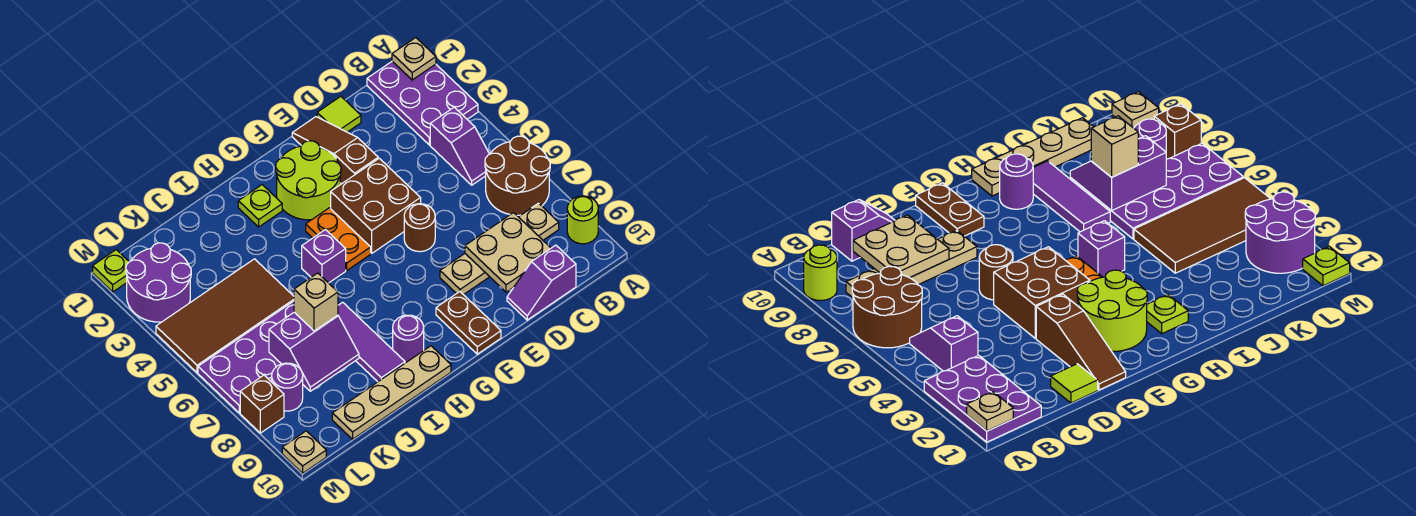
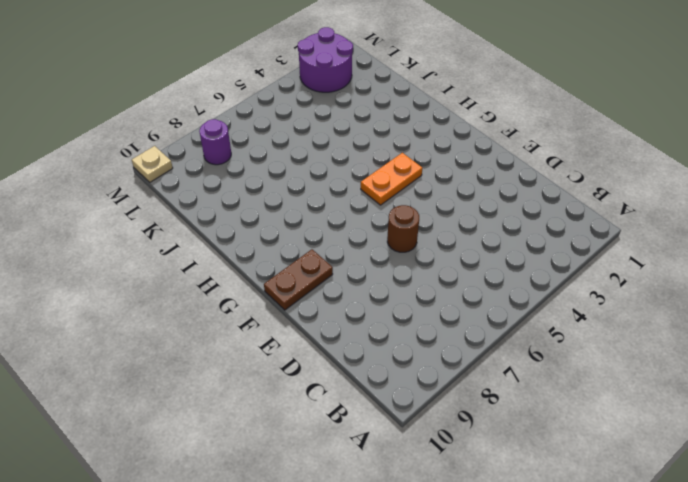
none -> purple plate A1:B3 level 1
none -> brown round brick A6:B7 level 1
none -> lime round brick A9 level 1

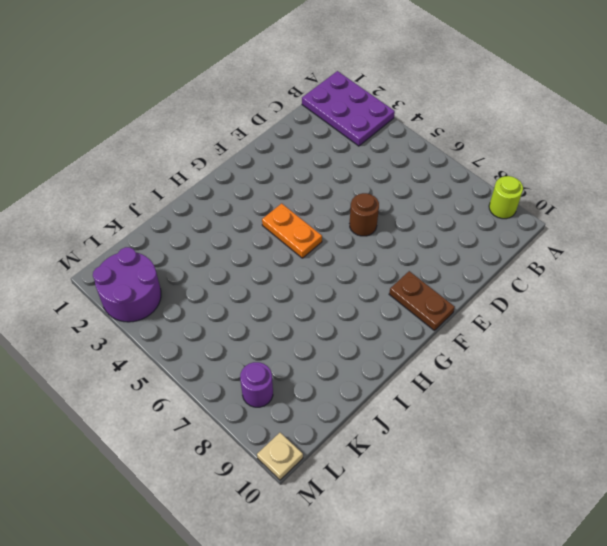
none -> brown round brick A6:B7 level 1
none -> purple slope B4:B5 level 1 top 4
none -> tan plate B8:E8 level 1

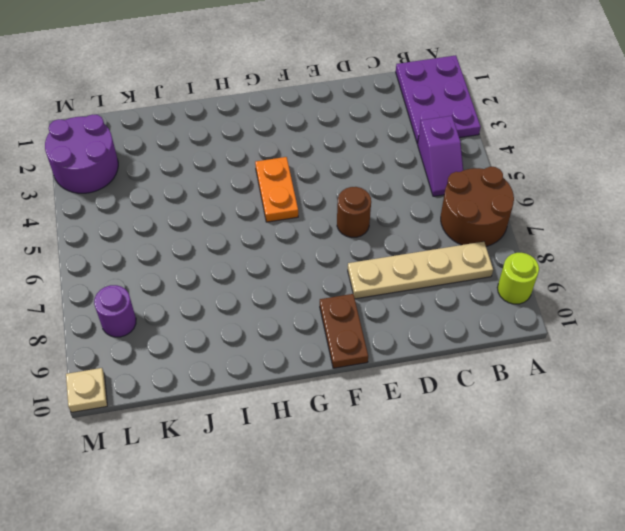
none -> purple slope C10:D10 level 1 top C
none -> lime tile D1 level 1
none -> brown slope E1:E3 level 1 top 3

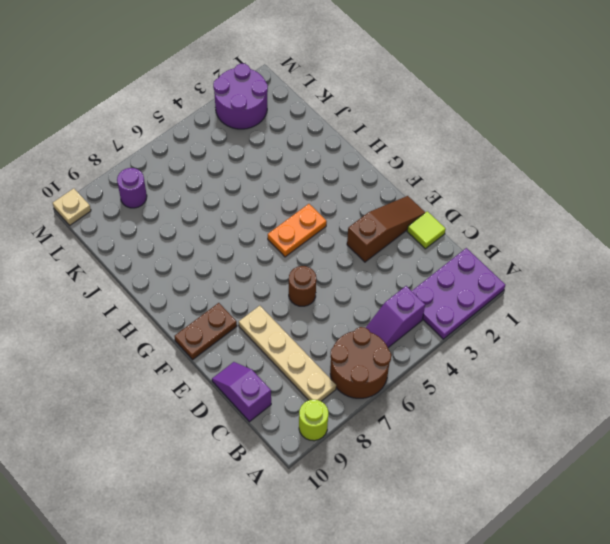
none -> brown brick E4:F5 level 1
none -> lime round brick F2:G3 level 1
none -> lime plate H2 level 1

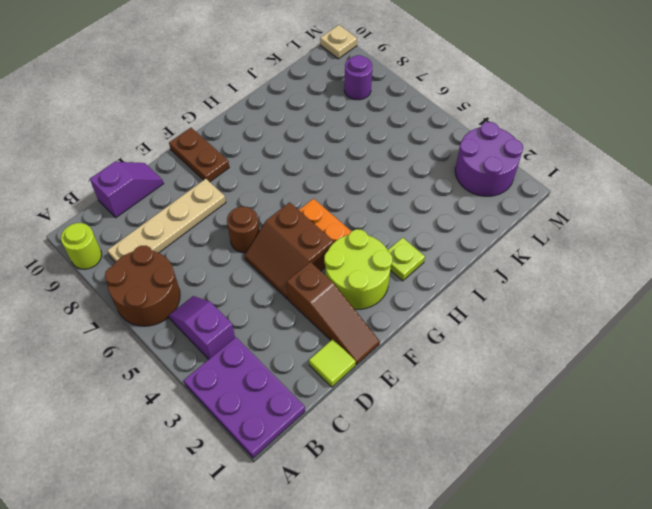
brown slope E4:F5 level 1 top F -> brown brick E4:F5 level 1
none -> purple brick H5 level 1
none -> purple round brick H9 level 1
none -> tan plate H10:K10 level 1

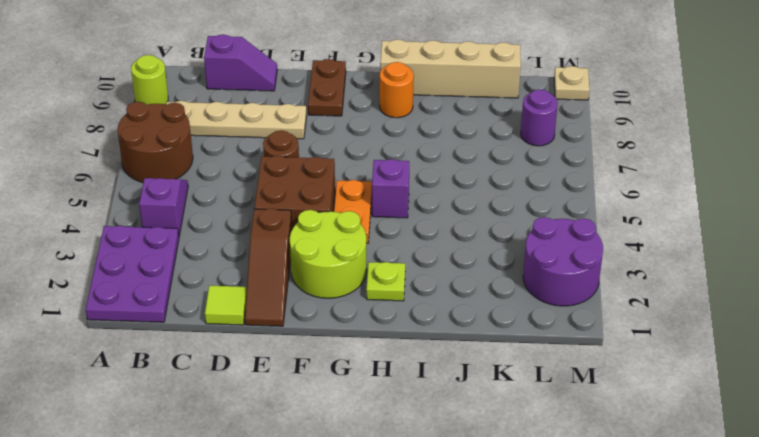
orange round brick H9 level 1 -> purple round brick H9 level 1
tan brick H10:K10 level 1 -> tan plate H10:K10 level 1
none -> purple tile I7:I9 level 1
none -> brown tile J4:M5 level 1
none -> purple plate J6:M7 level 1

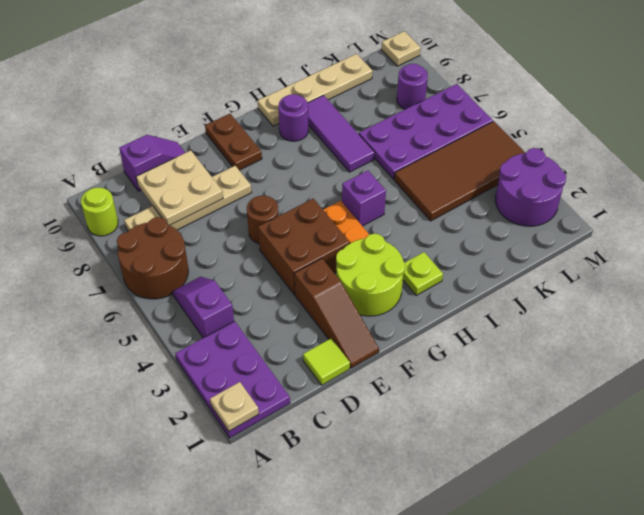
none -> lime plate M1 level 1
none -> brown brick M8 level 1
none -> purple slope J7:K8 level 2 top 7

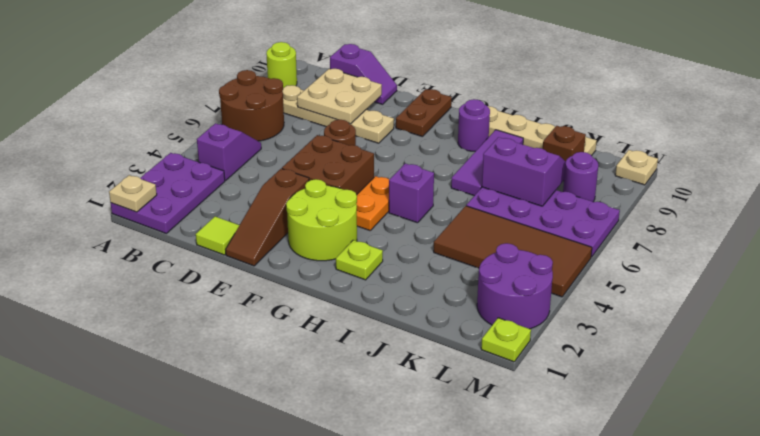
brown brick K9 level 1 -> brown brick M8 level 1
none -> tan brick J7 level 3

